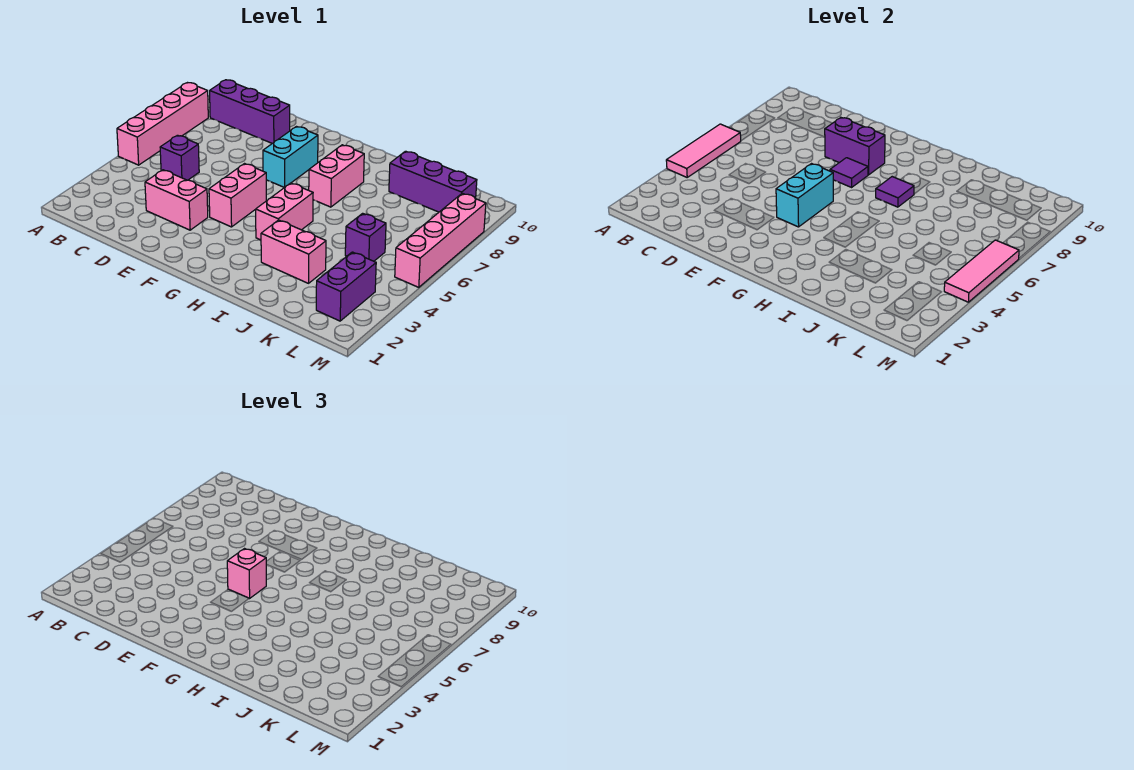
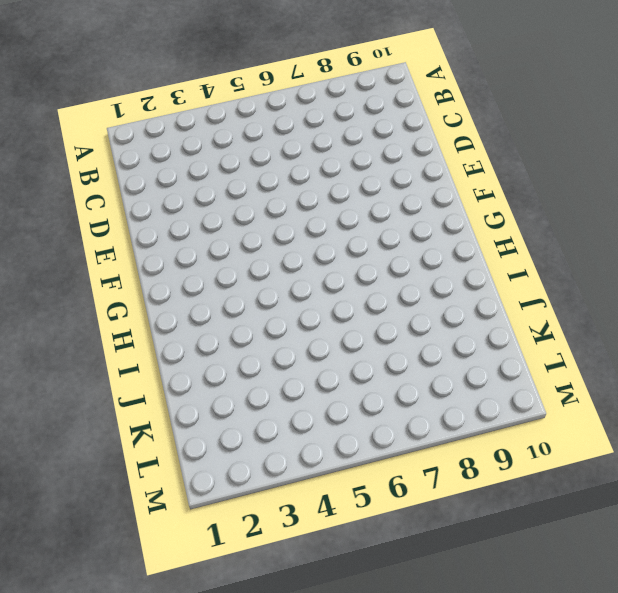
none -> pink brick A5:A8 level 1
none -> purple brick B9:D9 level 1
none -> purple brick C5 level 1

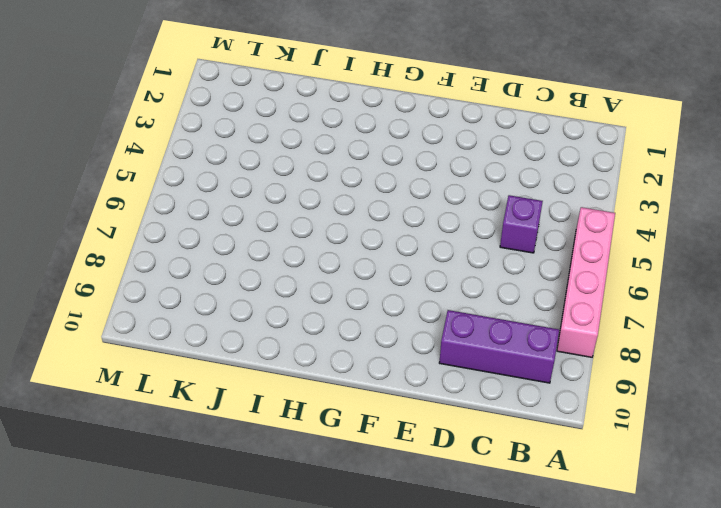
none -> pink brick D3:E3 level 1
none -> pink brick F4:F5 level 1
none -> cyan brick F7:F8 level 1

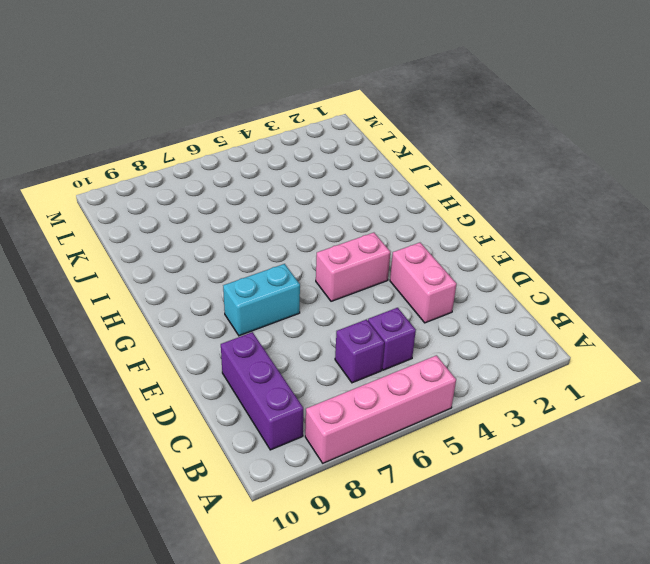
purple brick C6 level 1 -> purple brick K5 level 1
none -> pink brick H4:H5 level 1
none -> pink brick H7:H8 level 1
none -> pink brick I3:J3 level 1

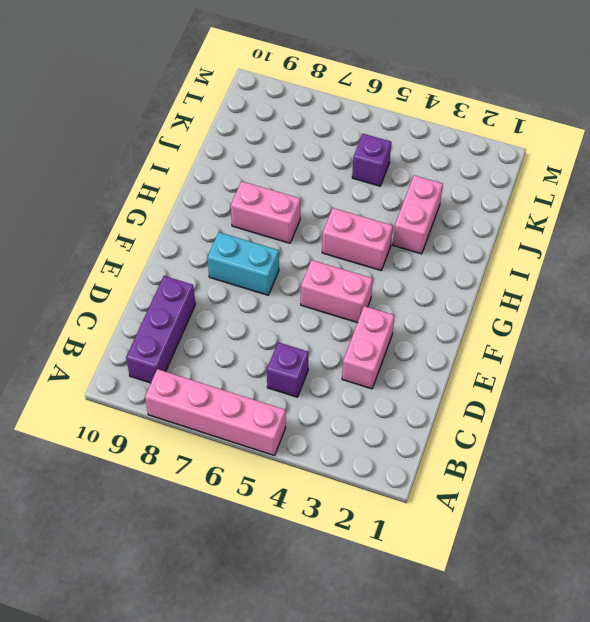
none -> purple brick J9:L9 level 1
none -> purple brick L2:L3 level 1
none -> pink brick M5:M8 level 1

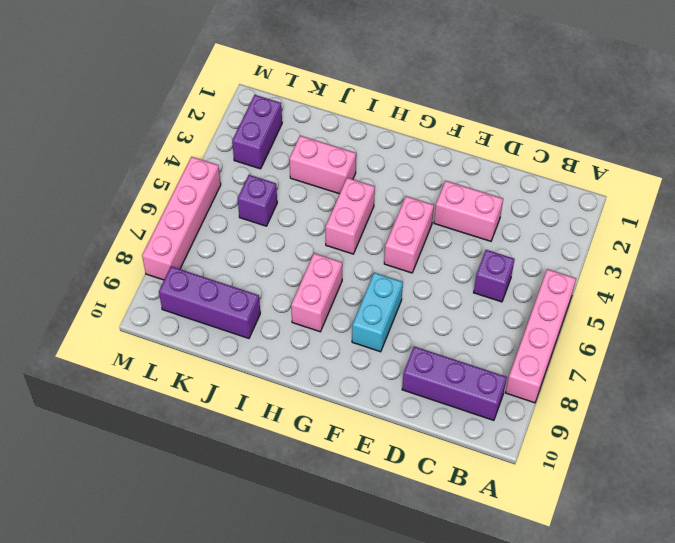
none -> pink tile A4:A6 level 2
none -> purple brick E8:F8 level 2
none -> cyan brick F4:F5 level 2

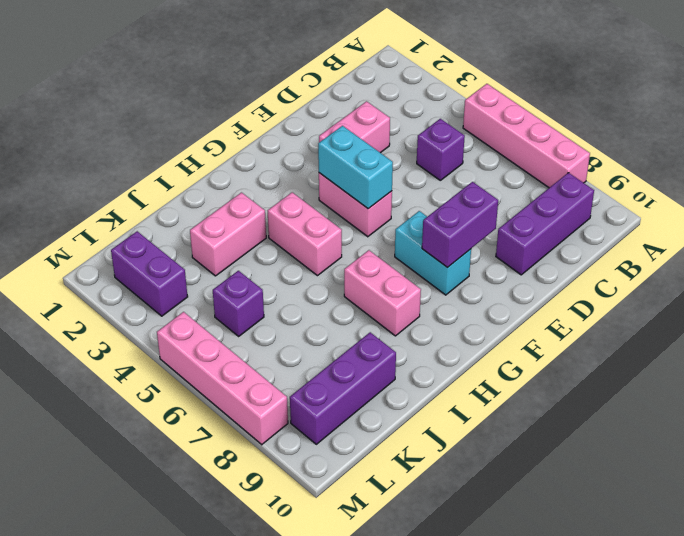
none -> pink tile A4:A6 level 2
none -> purple tile F7 level 2
none -> purple tile H7 level 2

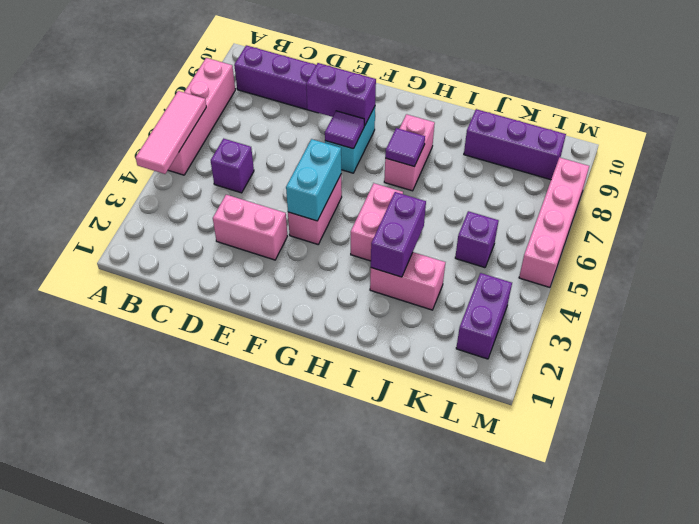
purple brick I3:I4 level 2 -> none
none -> pink tile M4:M6 level 2
none -> pink brick F5 level 3

